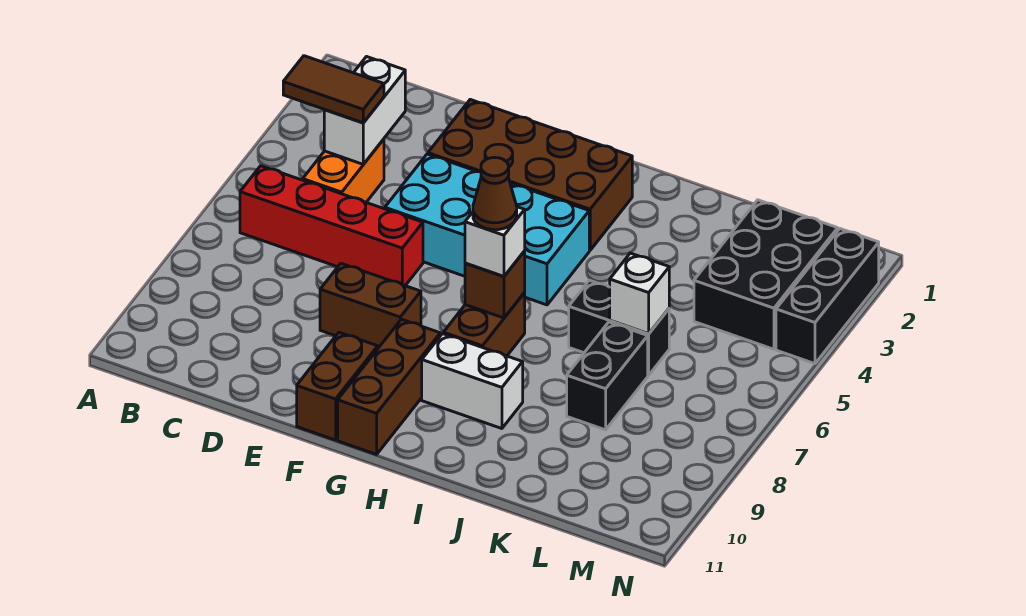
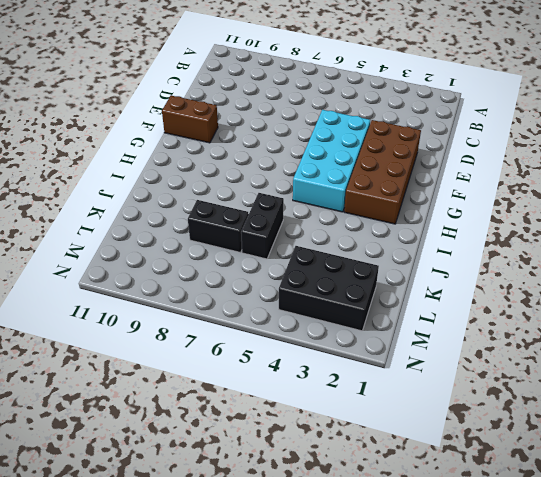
none -> red brick B6:E6 level 1
none -> orange brick C4:C5 level 1
none -> brown brick E8:F8 level 1

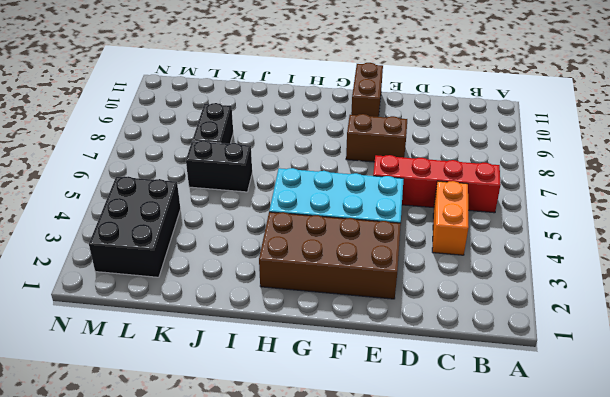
none -> brown brick G9:G11 level 1
none -> brown brick H7:H8 level 1
none -> white brick H9:I9 level 1

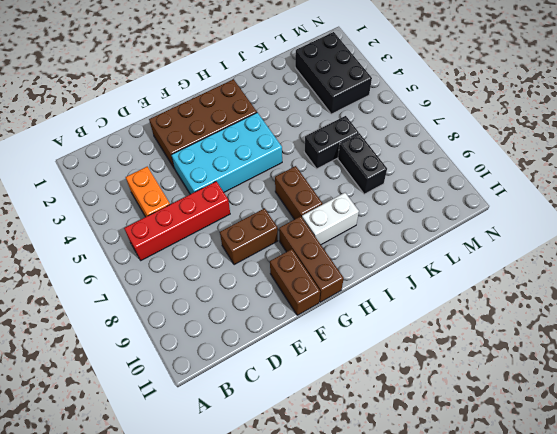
none -> black brick N2:N4 level 1
none -> white brick C3:C4 level 2
none -> brown brick H7 level 2

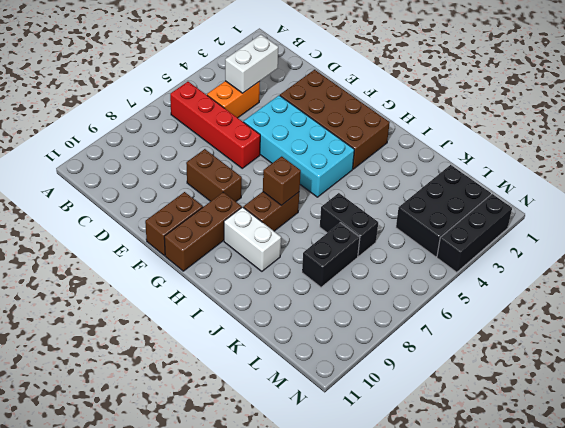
none -> white brick K6 level 2
none -> brown tile B4:C4 level 3
none -> white brick H7 level 3

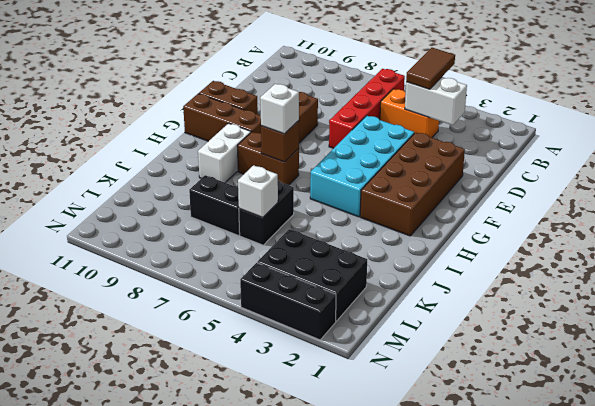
none -> brown cone H7 level 4

